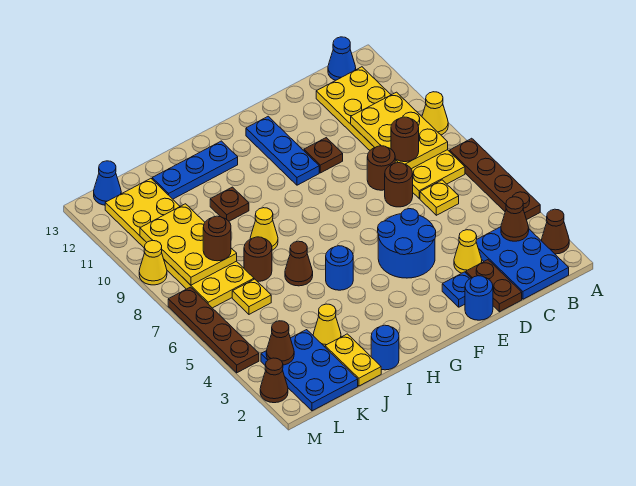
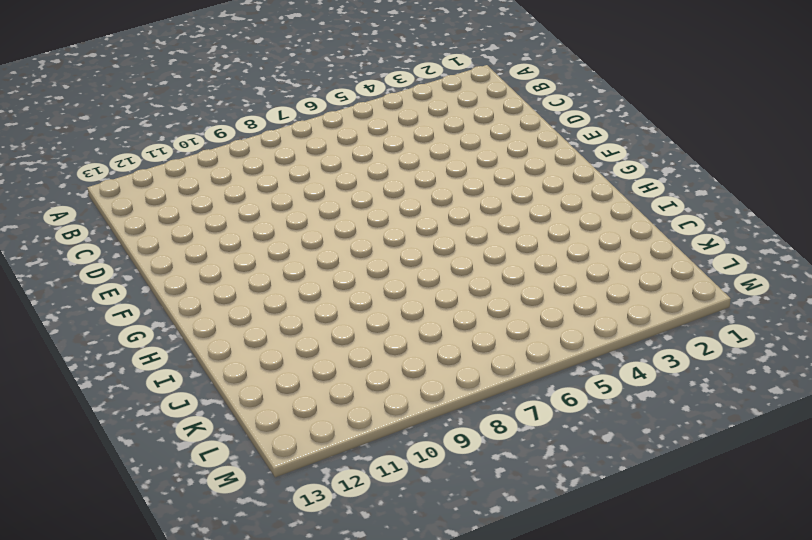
none -> brown cone A2 level 1
none -> brown plate A4:A7 level 1
none -> yellow cone A9 level 1
none -> blue plate B1:C3 level 1

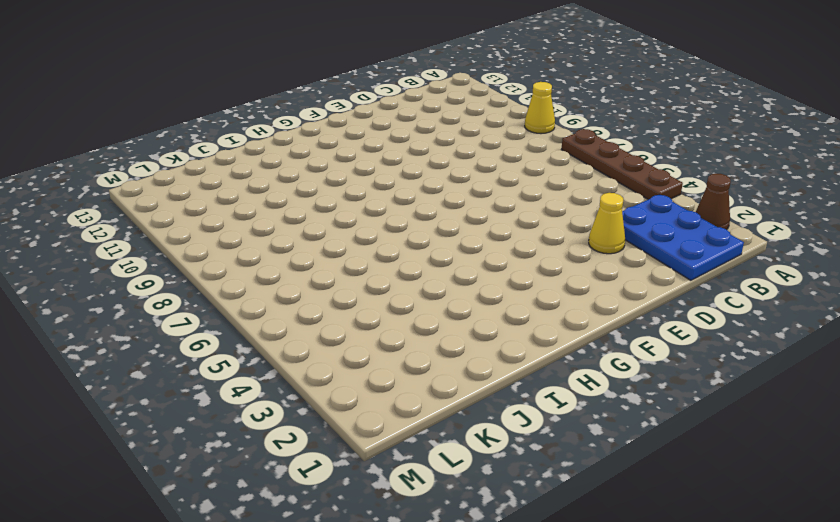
none -> yellow plate B7:C12 level 1
none -> blue cone B13 level 1
none -> yellow plate C6 level 1
none -> brown plate D1:D2 level 1

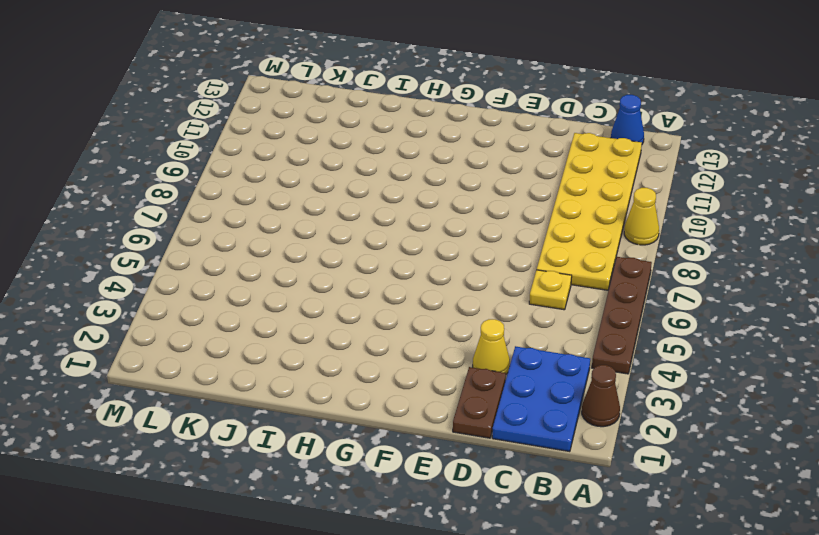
none -> brown round brick D7 level 1
none -> brown round brick D8 level 1
none -> blue round brick E1 level 1
none -> blue plate E2 level 1

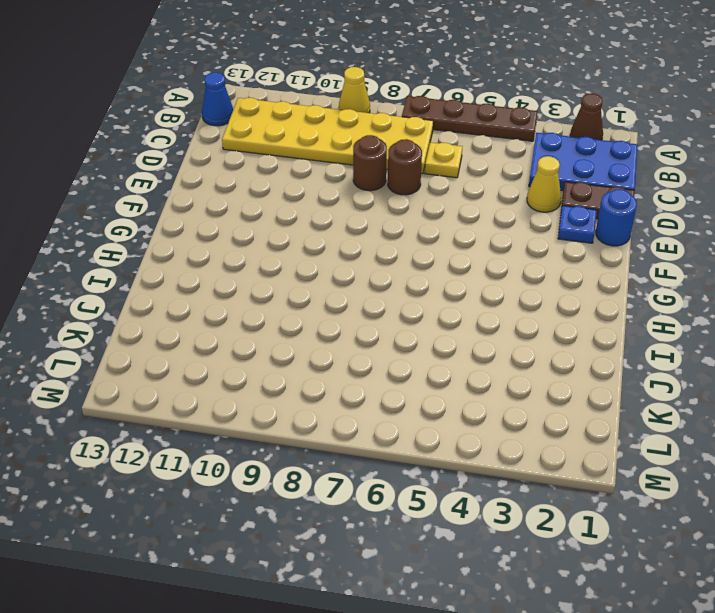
none -> blue round brick E4:F5 level 1
none -> brown plate E10 level 1
none -> blue plate F10:F12 level 1
none -> blue round brick H5 level 1

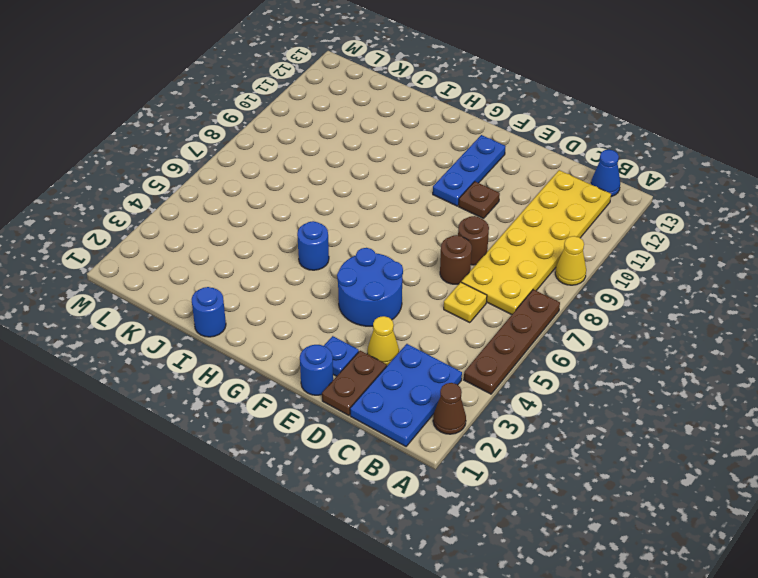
none -> blue plate H12:J12 level 1
none -> brown cone I6 level 1
none -> yellow cone I8 level 1
none -> brown plate I10 level 1

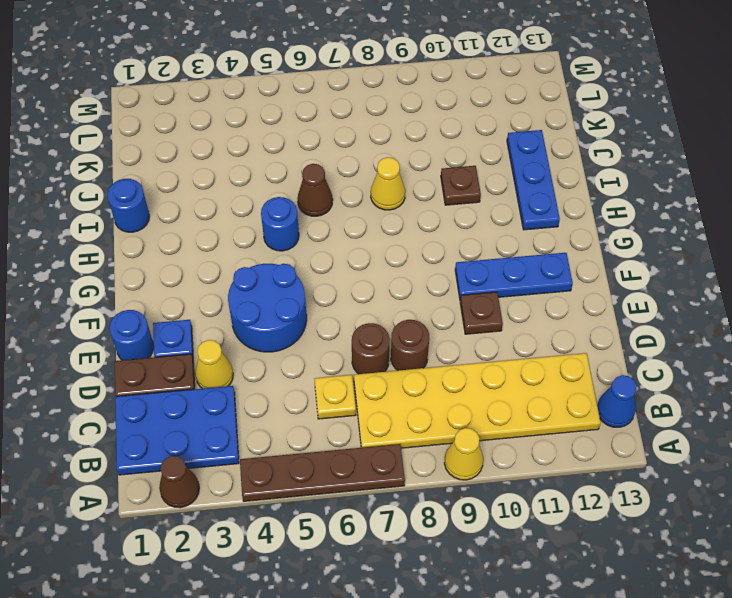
none -> yellow plate J1:J2 level 1
none -> yellow cone J3 level 1
none -> brown round brick J7 level 1
none -> blue plate K1:L3 level 1

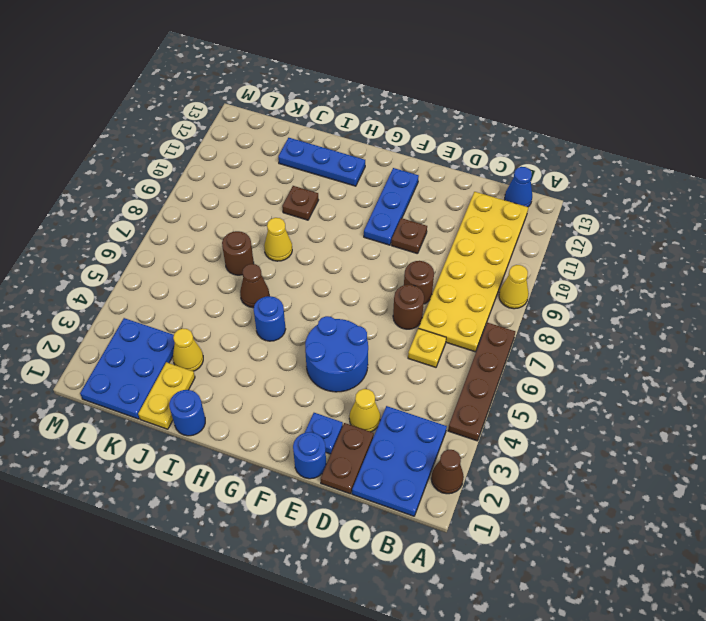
none -> yellow plate K6 level 1
none -> yellow plate K7:L12 level 1
none -> blue cone L13 level 1
none -> brown cone M2 level 1

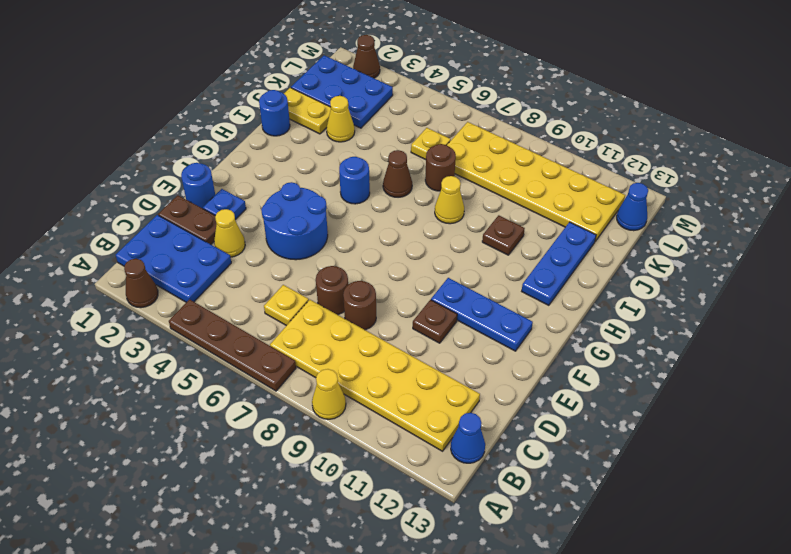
none -> brown plate M4:M7 level 1
none -> yellow cone M9 level 1
none -> brown cone B3 level 2
none -> yellow plate B8:C10 level 2

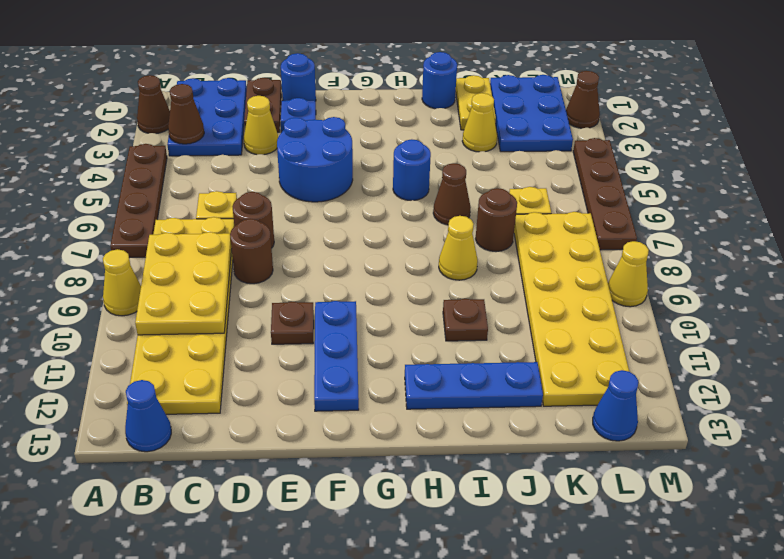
none -> yellow plate K8:L10 level 2
none -> brown cone L3 level 2
none -> brown round brick C8 level 3
none -> brown round brick K8 level 3

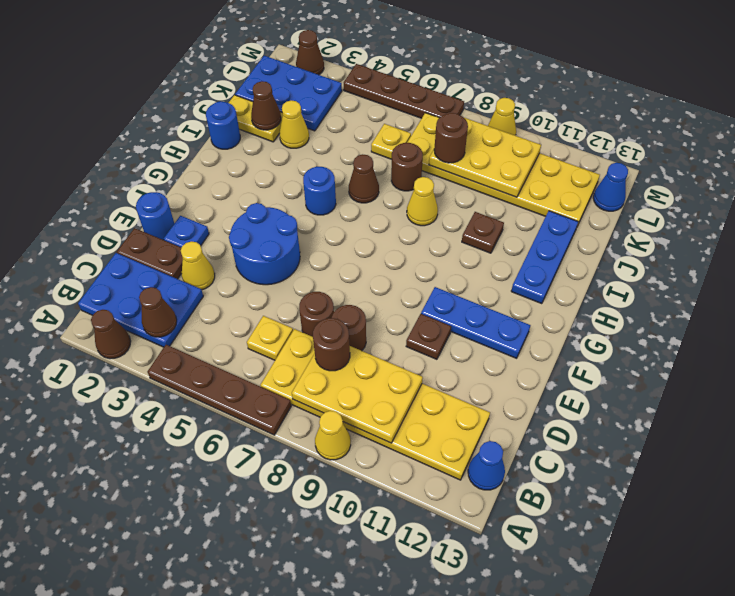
brown cone J2 level 2 -> brown cone L3 level 2

